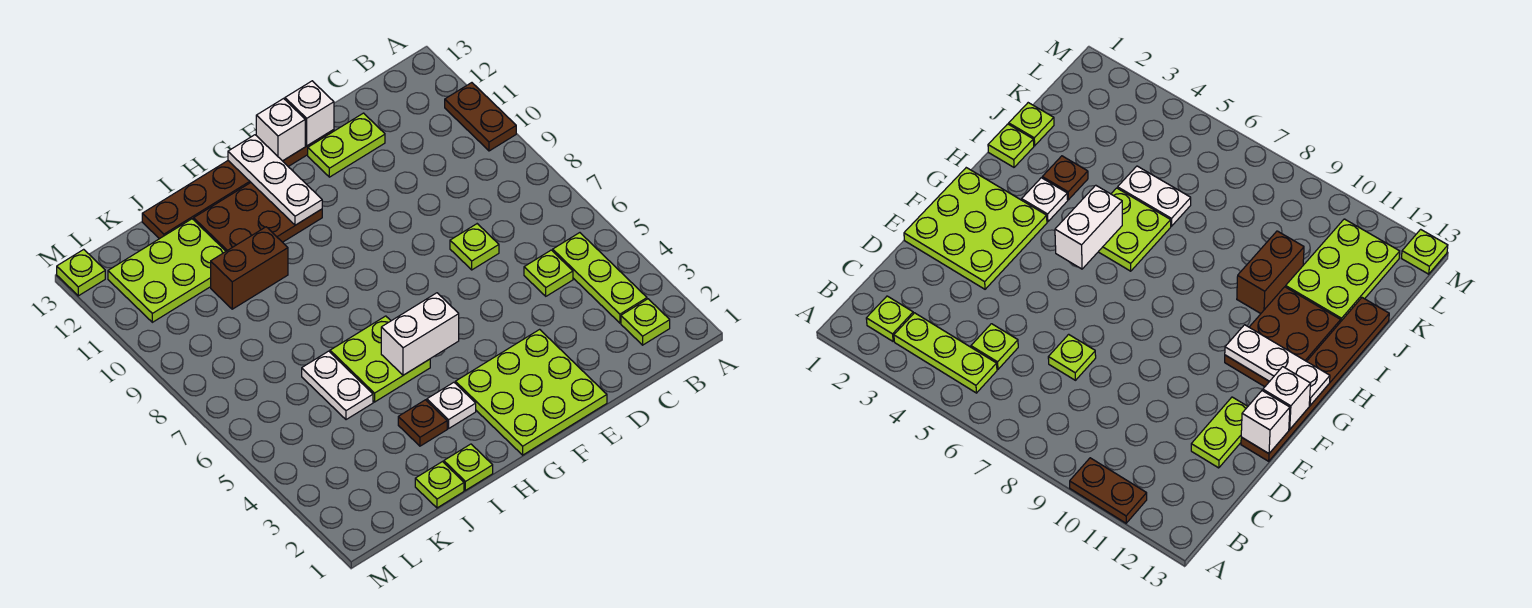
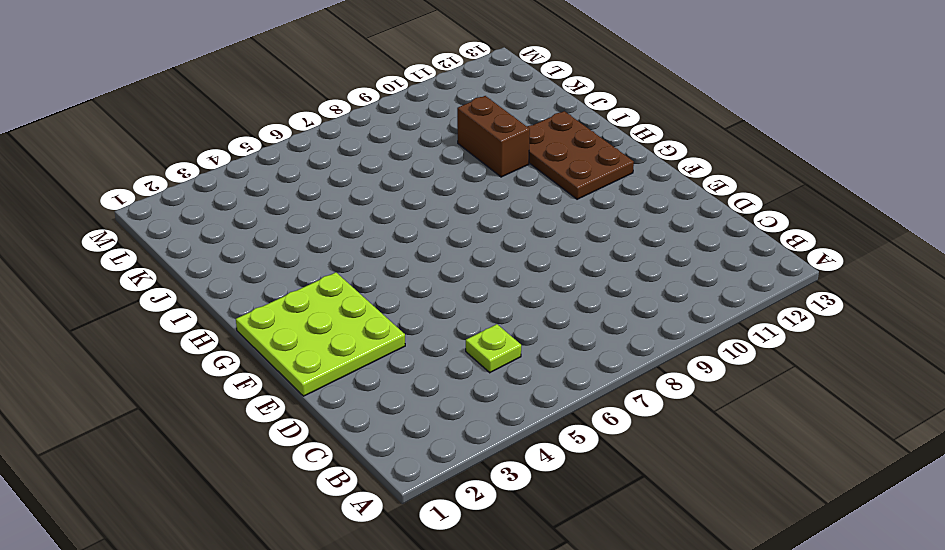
none -> brown plate A10:A11 level 1
none -> lime plate B2 level 1
none -> lime plate B3:B5 level 1

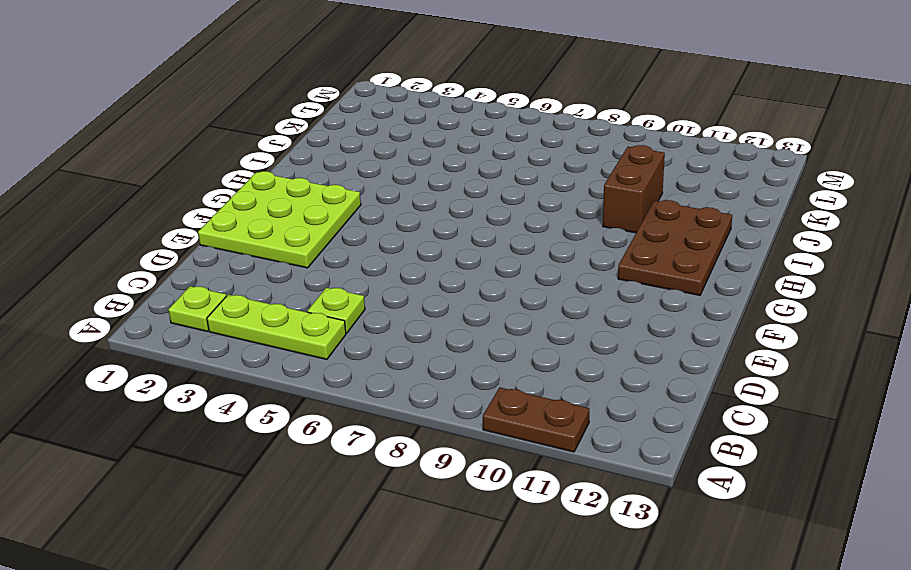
none -> lime plate D7 level 1
none -> lime plate D12:E12 level 1
none -> brown plate E13:J13 level 1

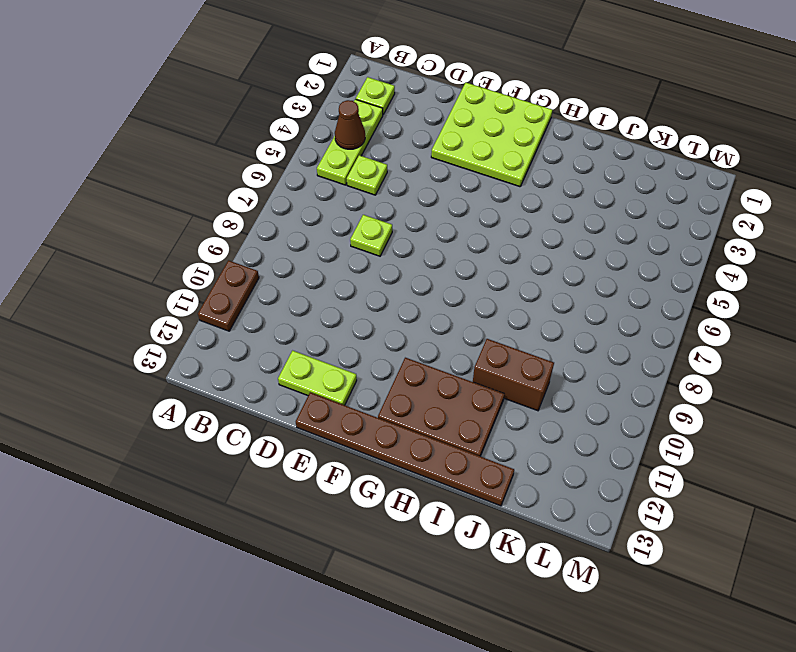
brown cone B4 level 2 -> none
none -> white plate H3 level 1
none -> lime plate H5:I6 level 1
none -> lime plate I1 level 1

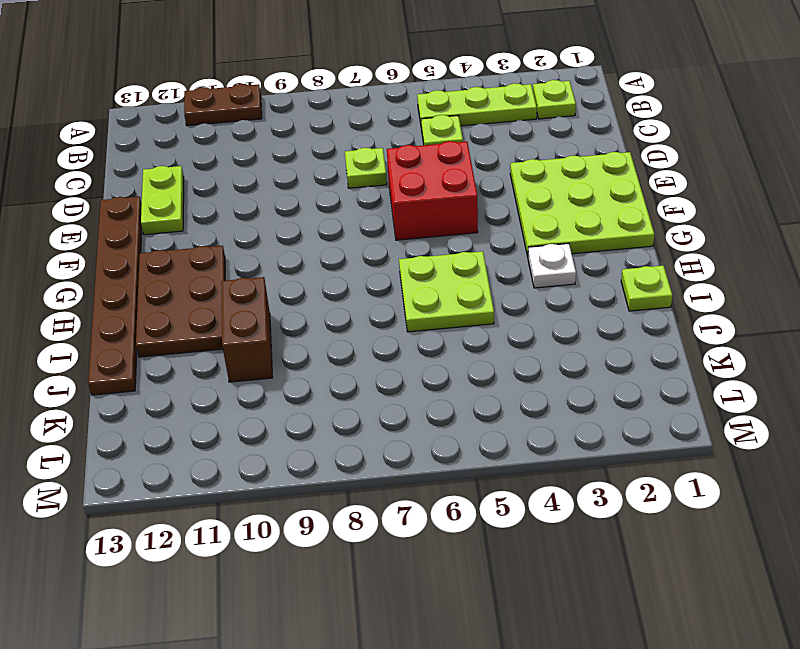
red brick E5:F6 level 1 -> none
none -> brown plate I3 level 1
none -> lime plate J1 level 1
none -> white plate J5:J6 level 1

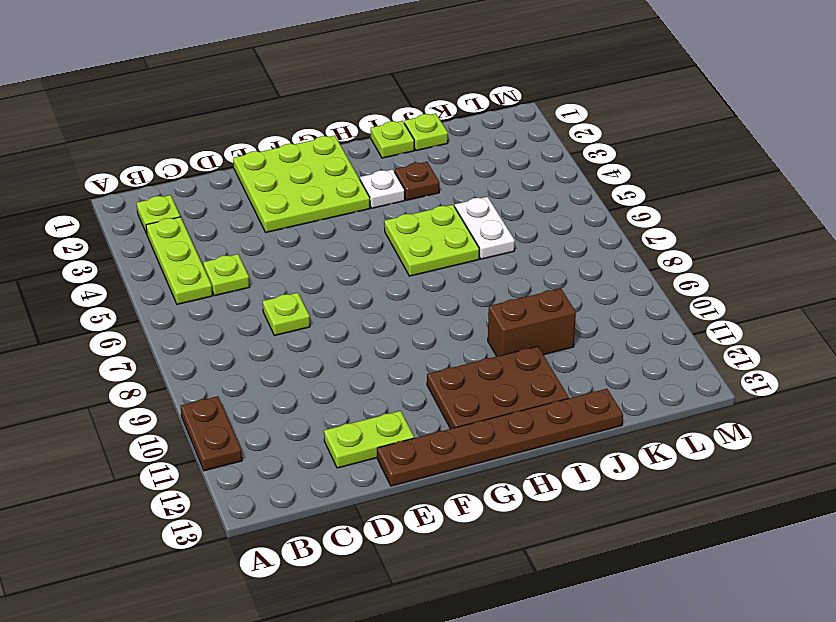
none -> lime plate J11:L12 level 1
none -> lime plate M13 level 1
none -> white brick E13 level 2

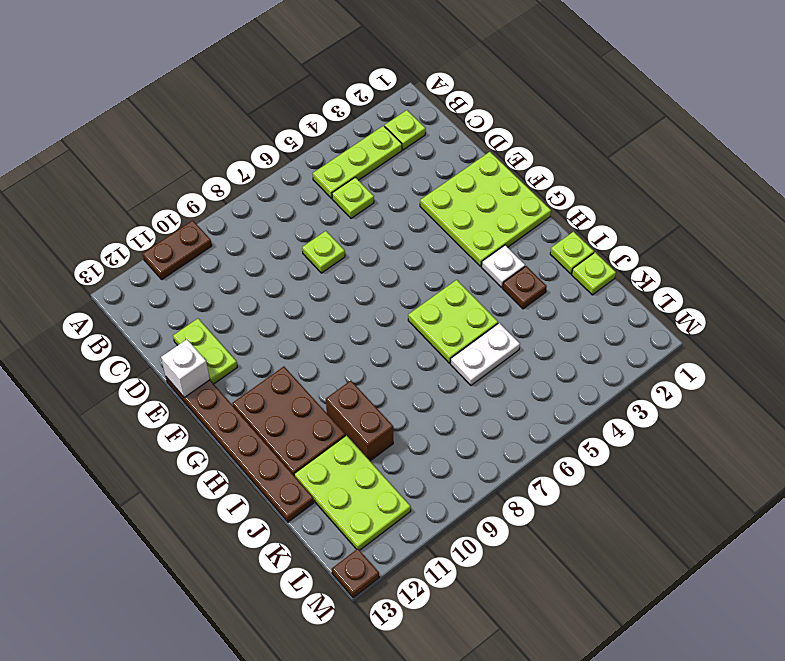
brown plate M13 level 1 -> lime plate M13 level 1
none -> white brick F13 level 2
none -> white brick G5:H5 level 2
none -> white plate G11:G13 level 2

